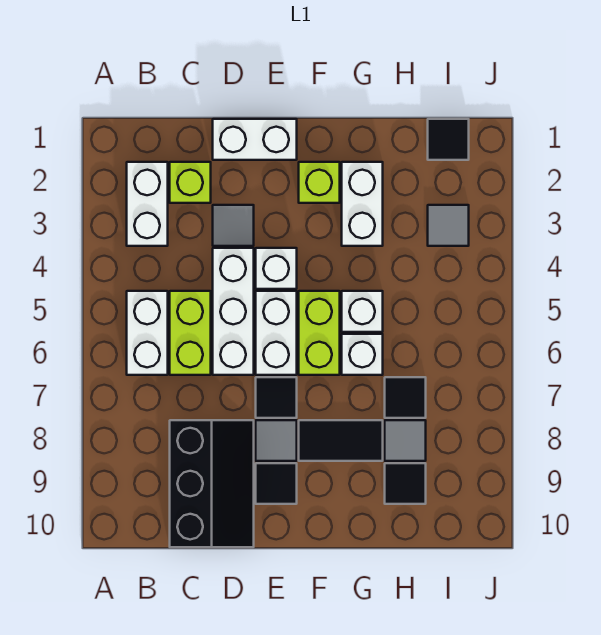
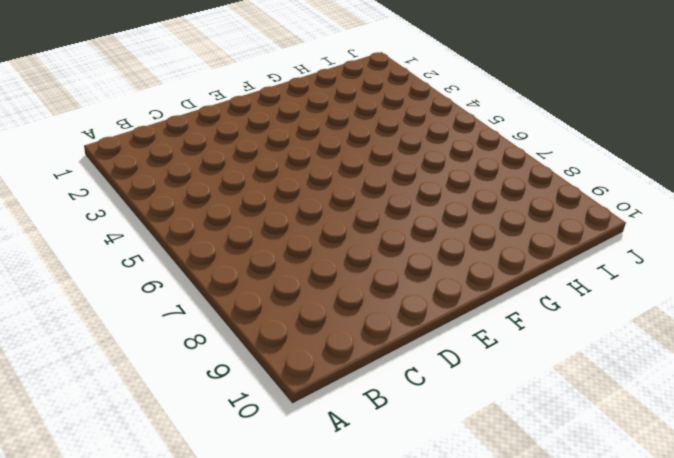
none -> white brick B2:B3 level 1
none -> white brick B5:B6 level 1
none -> lime brick C2 level 1

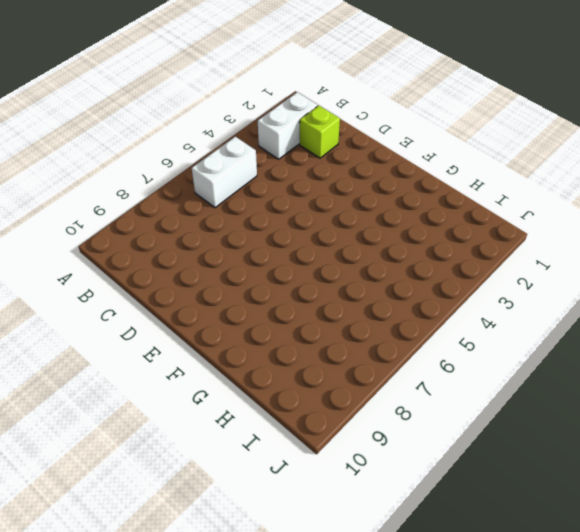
none -> lime brick C5:C6 level 1
none -> black slope C8:D10 level 1 top C
none -> white brick D1:E1 level 1

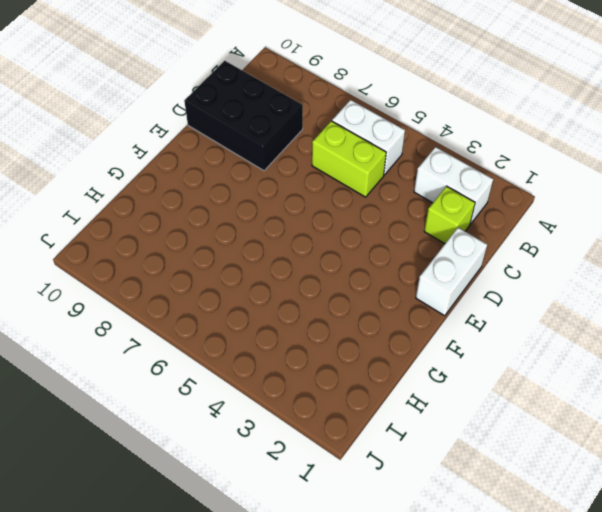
black brick C8:D10 level 1 -> black slope C8:D10 level 1 top C
none -> grey tile D3 level 1
none -> white brick D4:D6 level 1
none -> white brick E4 level 1

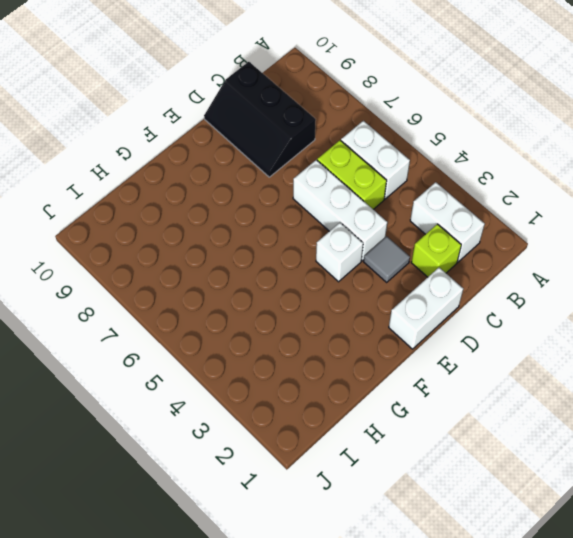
none -> white brick E5:E6 level 1
none -> black tile E7 level 1
none -> grey tile E8 level 1

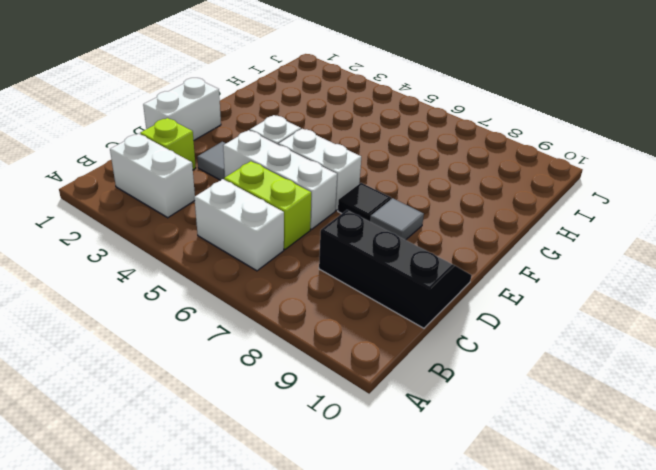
none -> black tile E9 level 1
none -> lime brick F2 level 1
none -> lime brick F5:F6 level 1

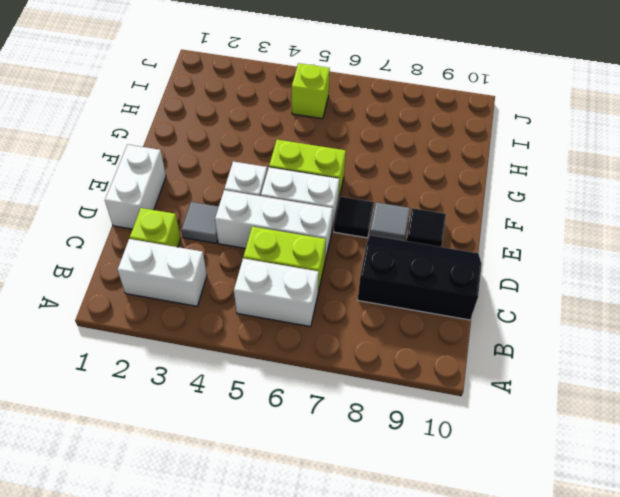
lime brick I5 level 1 -> lime brick F2 level 1
none -> black tile F8:G8 level 1
none -> white brick G2:G3 level 1
none -> white brick G5 level 1

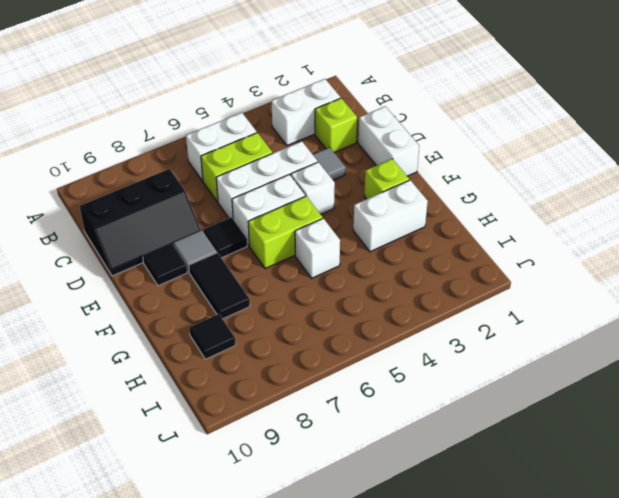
none -> white brick G6 level 1
none -> black tile H7 level 1
none -> grey tile H8 level 1

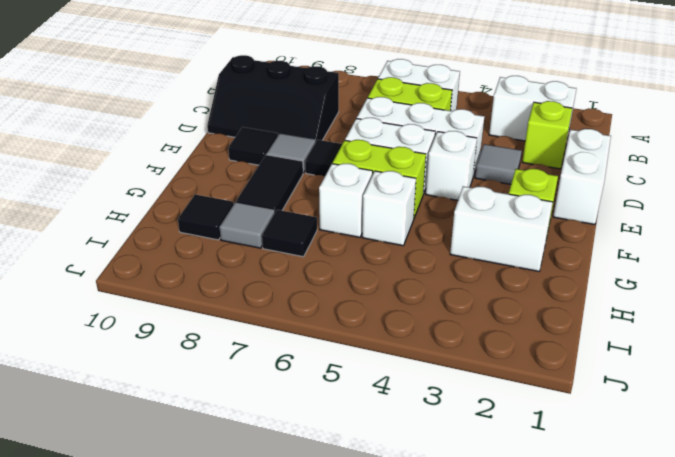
none -> black tile I1 level 1
none -> grey tile I3 level 1

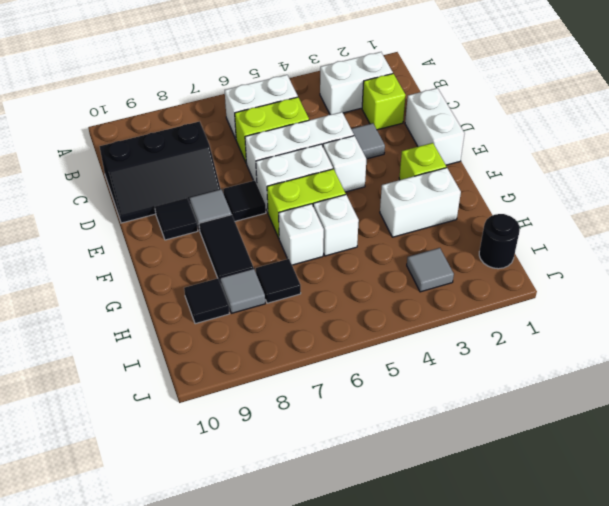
black round brick I1 level 1 -> black tile I1 level 1

